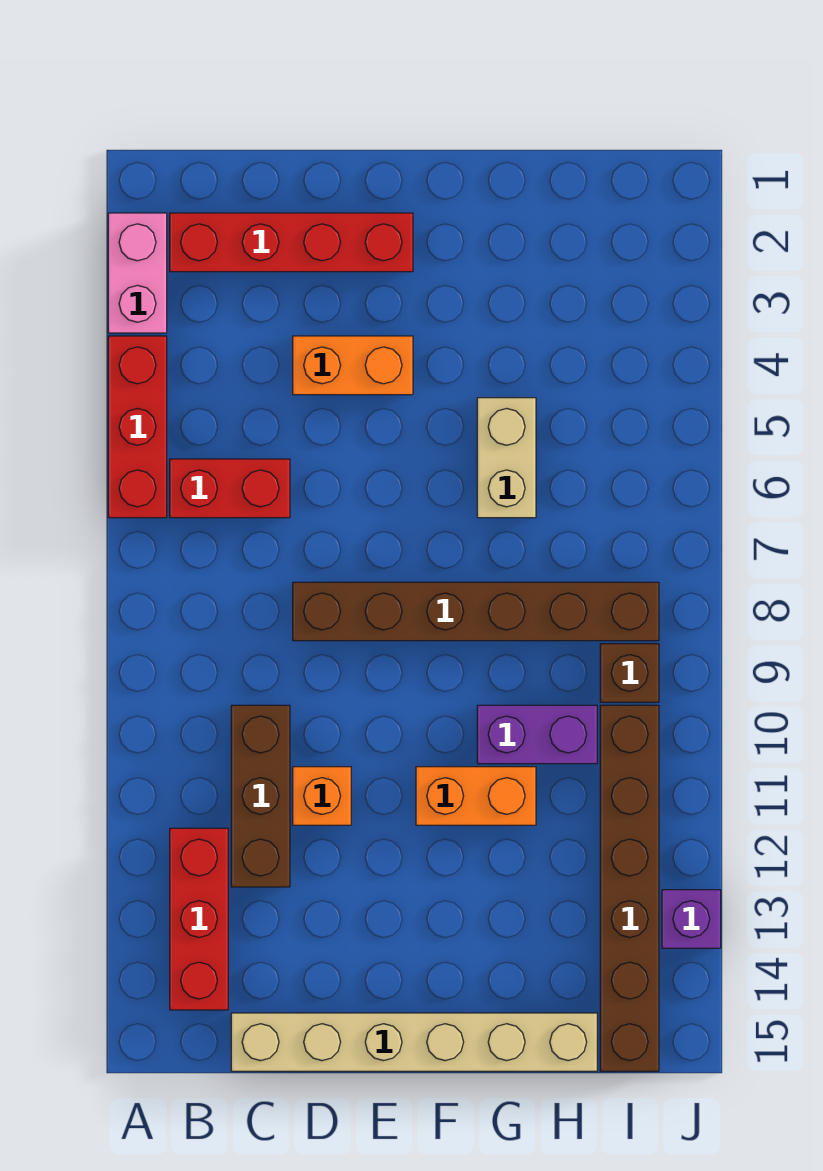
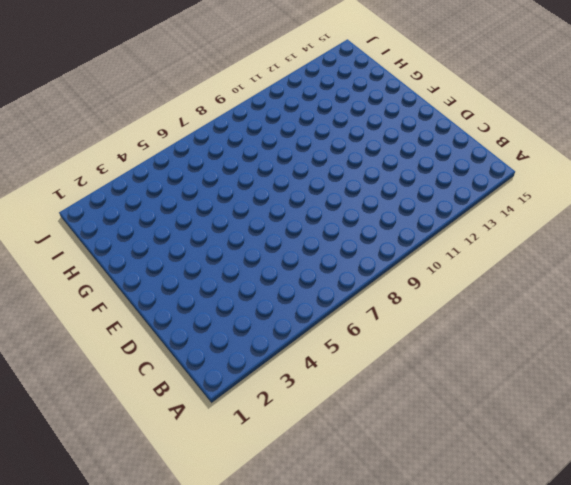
none -> pink brick A2:A3 level 1
none -> red brick A4:A6 level 1
none -> red brick B2:E2 level 1

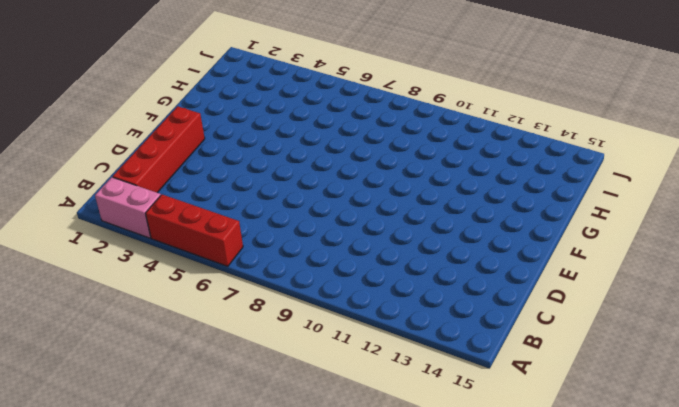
none -> red brick B6:C6 level 1
none -> red brick B12:B14 level 1
none -> brown brick C10:C12 level 1

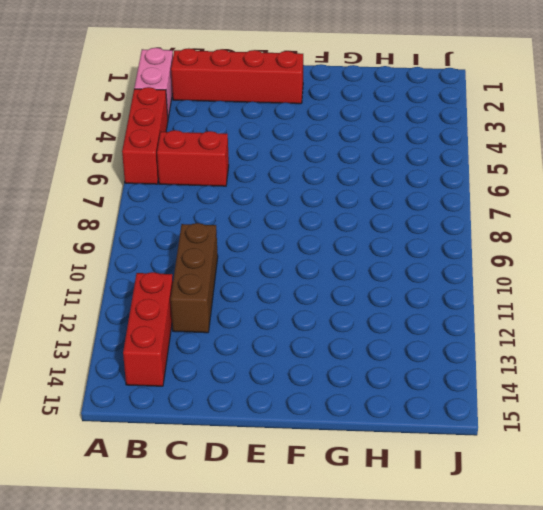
none -> tan brick C15:H15 level 1
none -> orange brick D4:E4 level 1
none -> brown brick D8:I8 level 1

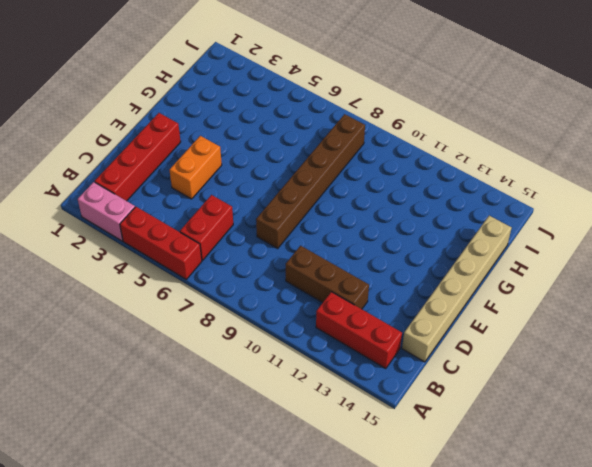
none -> orange brick D11 level 1
none -> orange brick F11:G11 level 1
none -> tan brick G5:G6 level 1

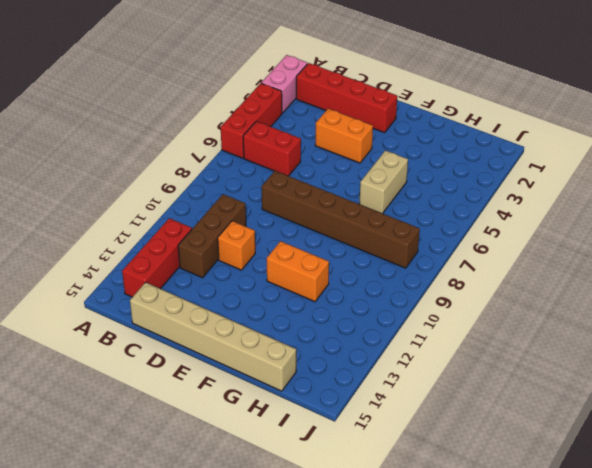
none -> purple brick G10:H10 level 1
none -> brown brick I9 level 1
none -> brown brick I10:I15 level 1

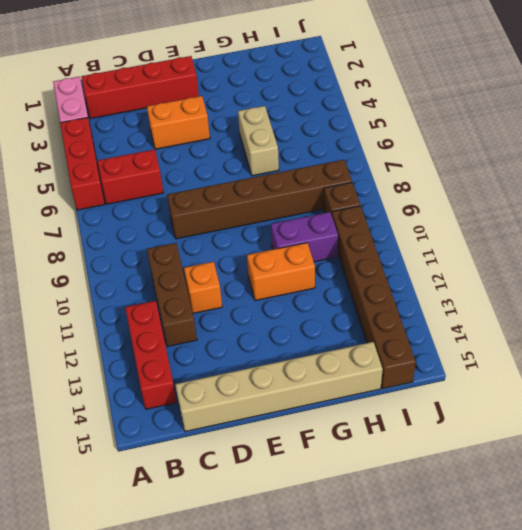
none -> purple brick J13 level 1

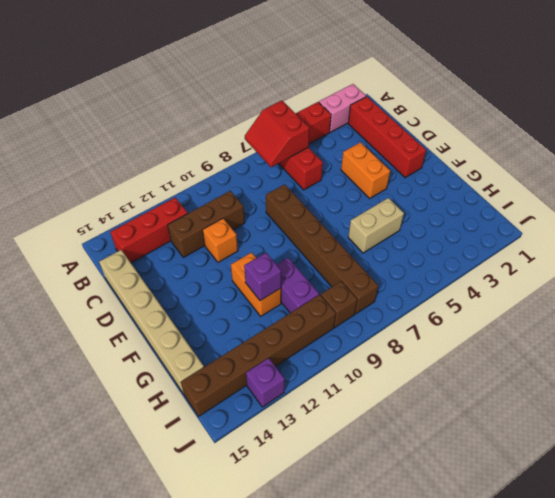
red slope A6:B7 level 2 top 6 -> none
purple brick G11 level 2 -> none

